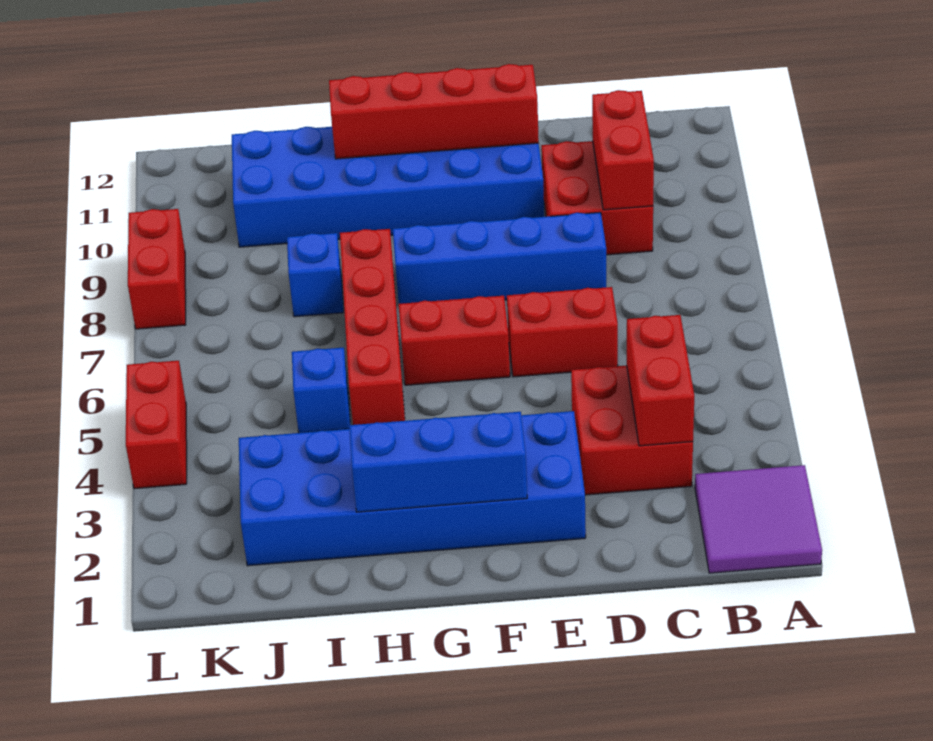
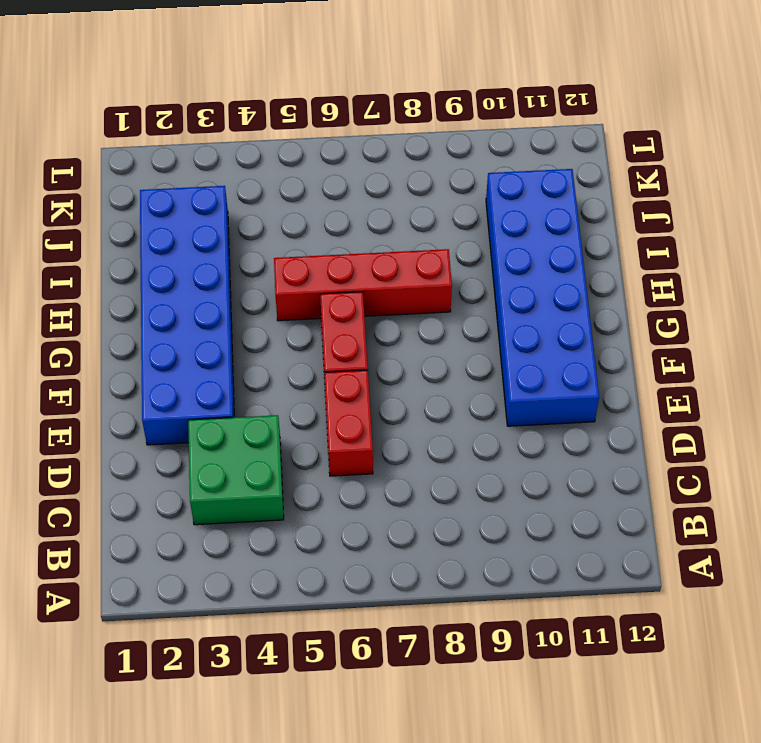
green brick C3:D4 level 1 -> red brick C3:D4 level 1
none -> purple tile A1:B2 level 1
none -> red brick C9:D10 level 1
none -> blue brick D8:G8 level 1

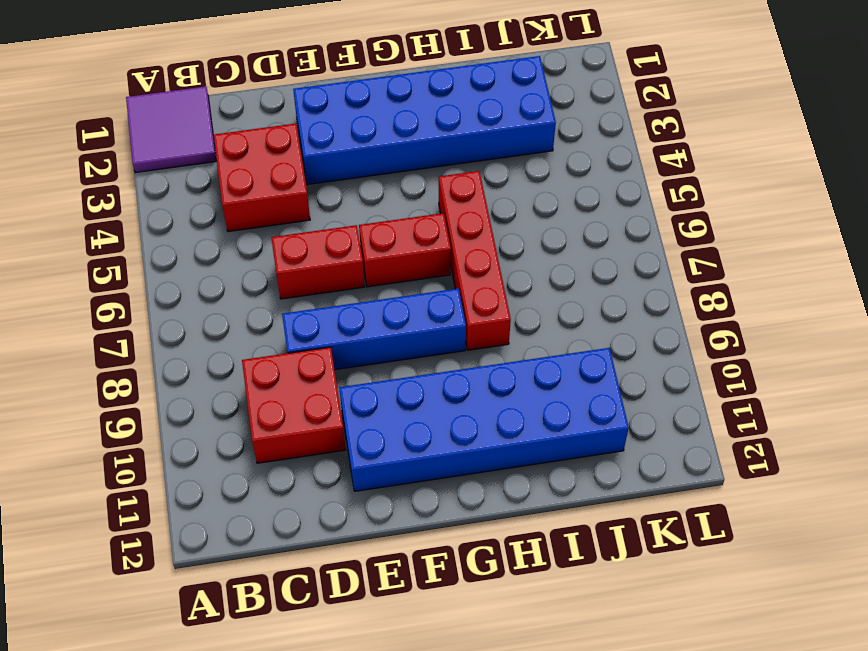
none -> blue brick I5 level 1
none -> blue brick I8 level 1
none -> red brick L4:L5 level 1

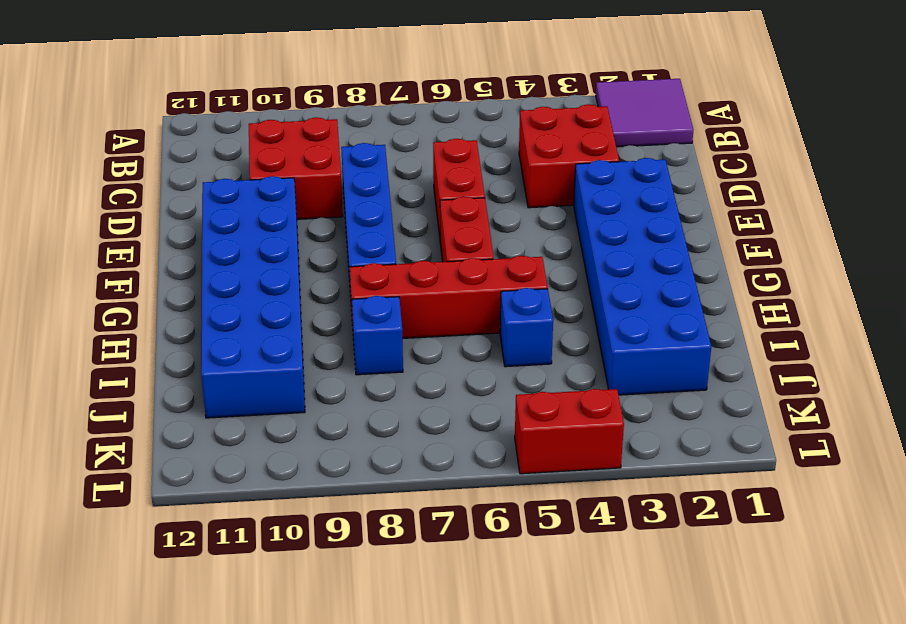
none -> red brick L8:L9 level 1
none -> red brick C3:C4 level 2
none -> red brick C9:C10 level 2

